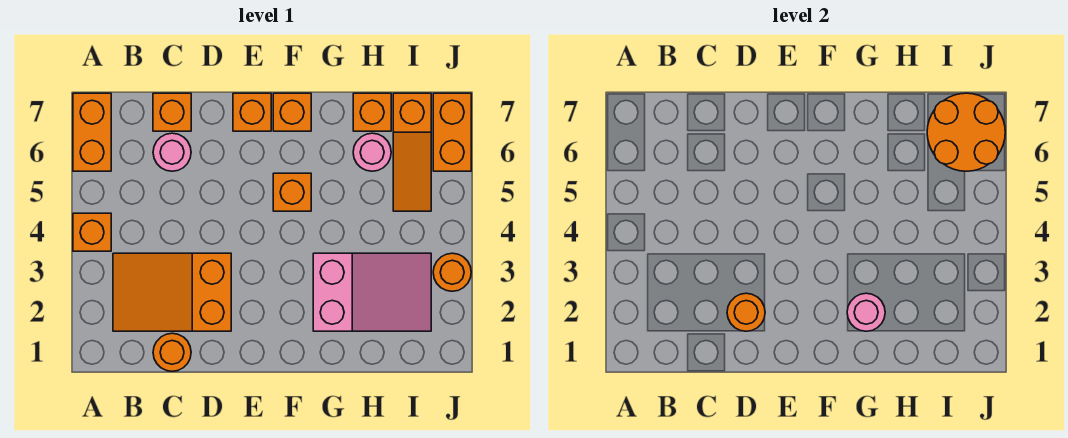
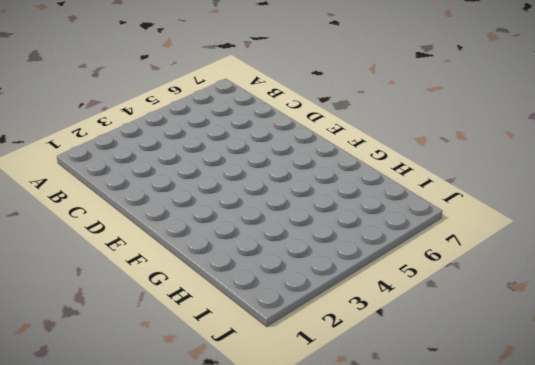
none -> orange brick A4 level 1
none -> orange brick A6:A7 level 1
none -> orange slope B2:D3 level 1 top D

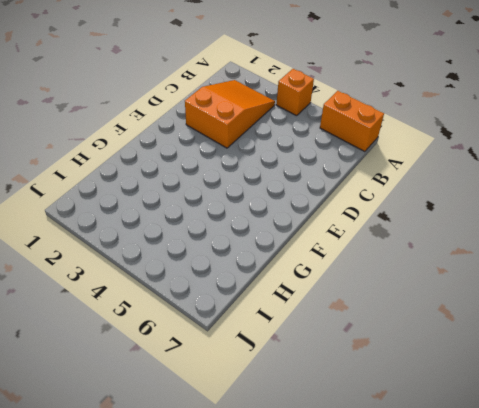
none -> orange round brick C1 level 1
none -> pink round brick C6 level 1
none -> orange brick C7 level 1

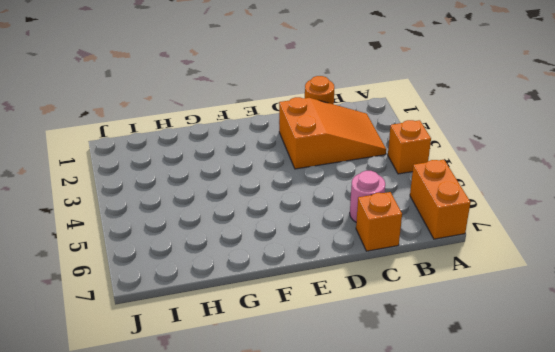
none -> orange brick E7 level 1
none -> orange brick F5 level 1
none -> orange brick F7 level 1

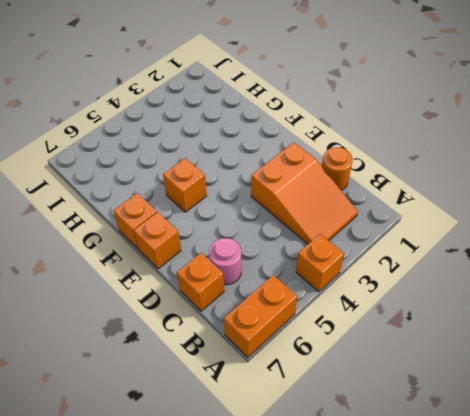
none -> pink slope G2:I3 level 1 top G
none -> pink round brick H6 level 1
none -> orange brick H7 level 1

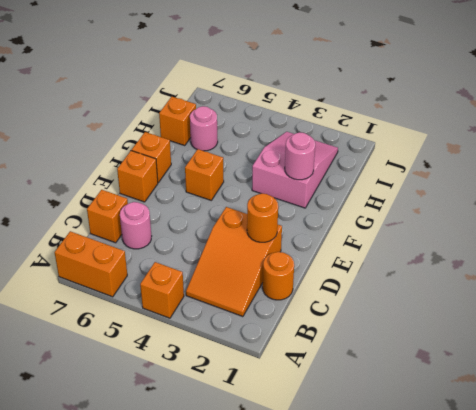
none -> orange slope I5:I7 level 1 top 7
none -> orange round brick J3 level 1
none -> orange brick J6:J7 level 1

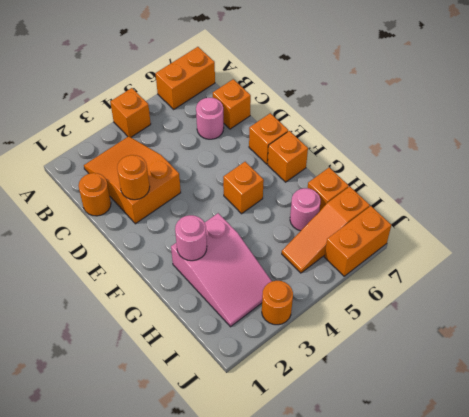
none -> orange round brick I6:J7 level 2

